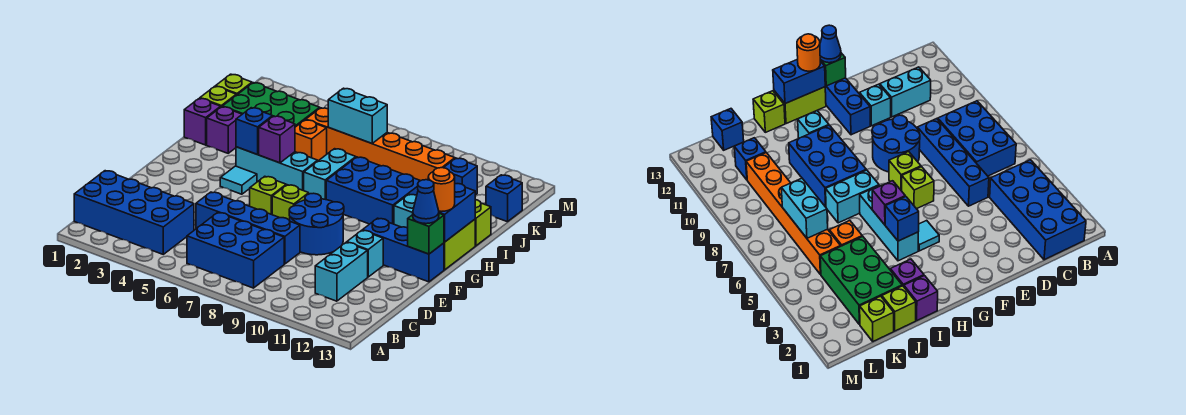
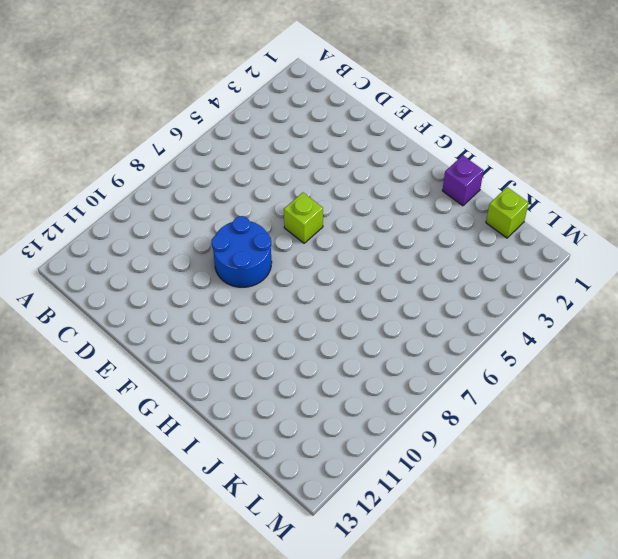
none -> blue brick B1:C4 level 1
none -> blue brick B6:C8 level 1
none -> cyan brick C11:D11 level 1
none -> blue brick D5:D8 level 1

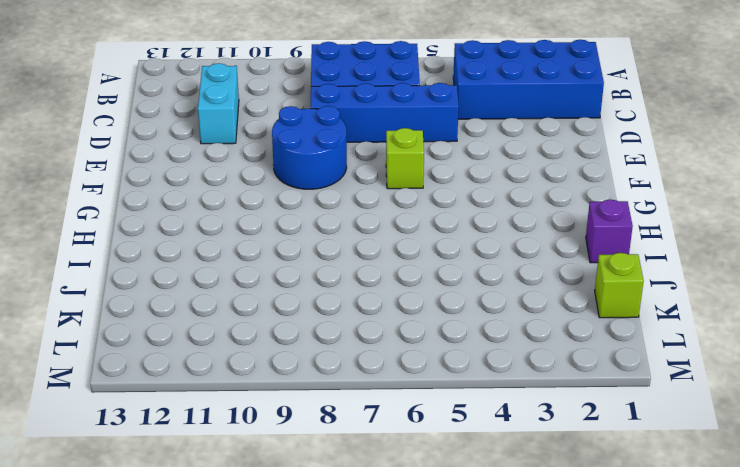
none -> cyan brick E11 level 1
none -> lime brick F7 level 1
none -> blue brick F11:F13 level 1
none -> cyan tile G4 level 1

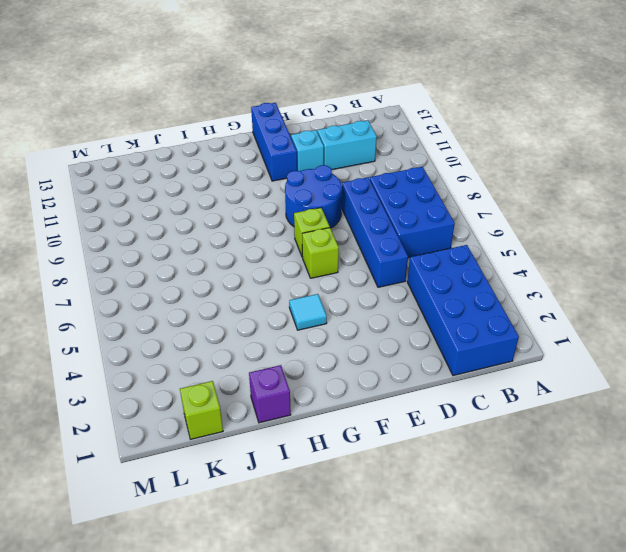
none -> lime brick G13:H13 level 1
none -> cyan brick H4:H6 level 1
none -> cyan brick H7:I7 level 1
none -> blue brick H8:I10 level 1

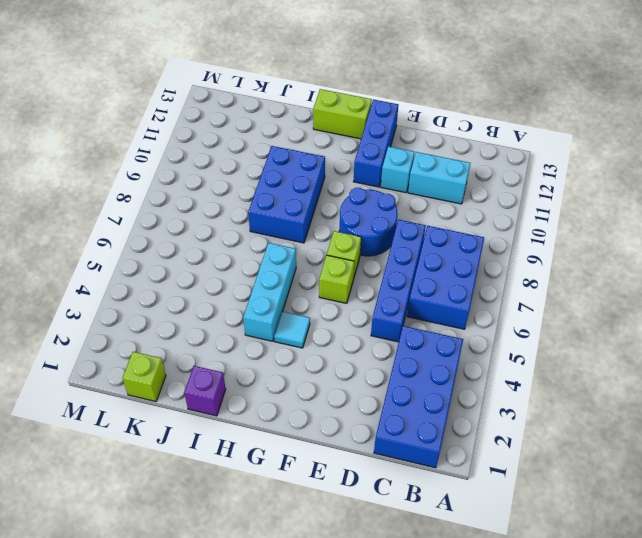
none -> cyan brick H7:I7 level 1
none -> cyan brick H11 level 1
none -> purple brick I2 level 1
none -> lime brick I13 level 1

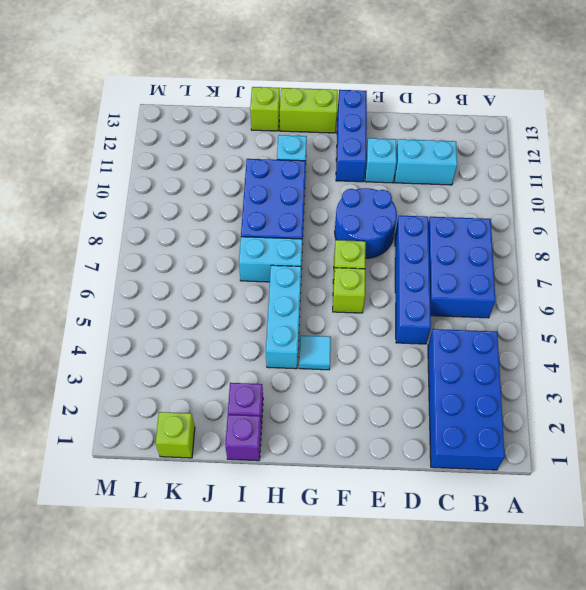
none -> lime brick J1 level 1
none -> green brick J2:K4 level 1
none -> orange brick J5 level 1
none -> orange brick K5:K10 level 1

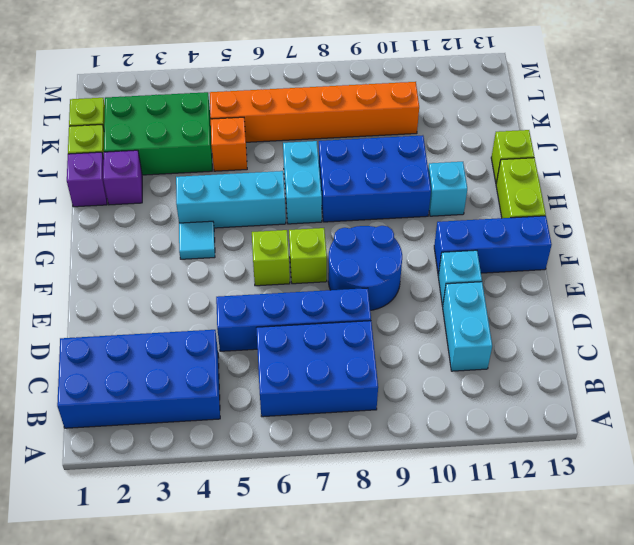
none -> blue brick K11 level 1
none -> blue brick K13 level 1
none -> green brick F13 level 2
none -> blue brick G13:H13 level 2

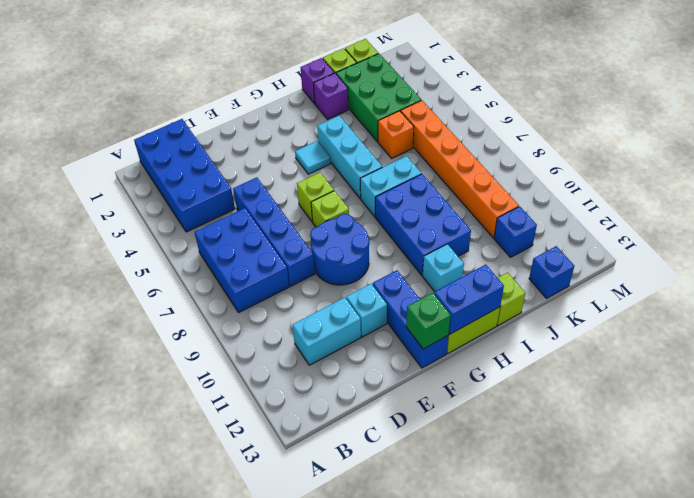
none -> blue brick H4 level 2
none -> purple brick H5 level 2
none -> cyan brick K6:K7 level 2
none -> blue cone F13 level 3

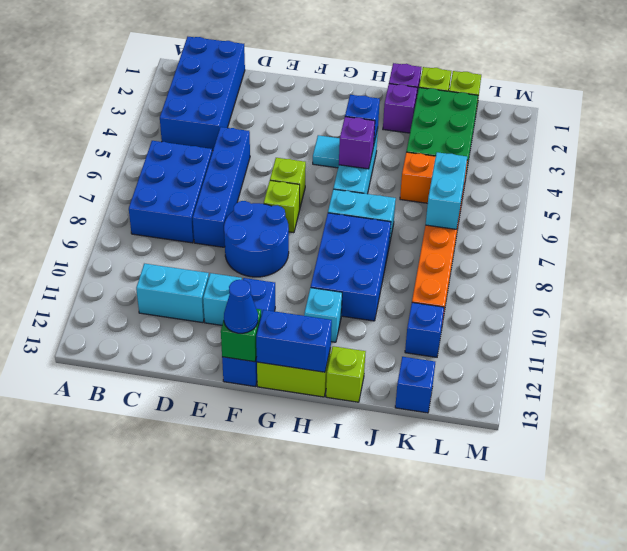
none -> orange round brick G13 level 3

